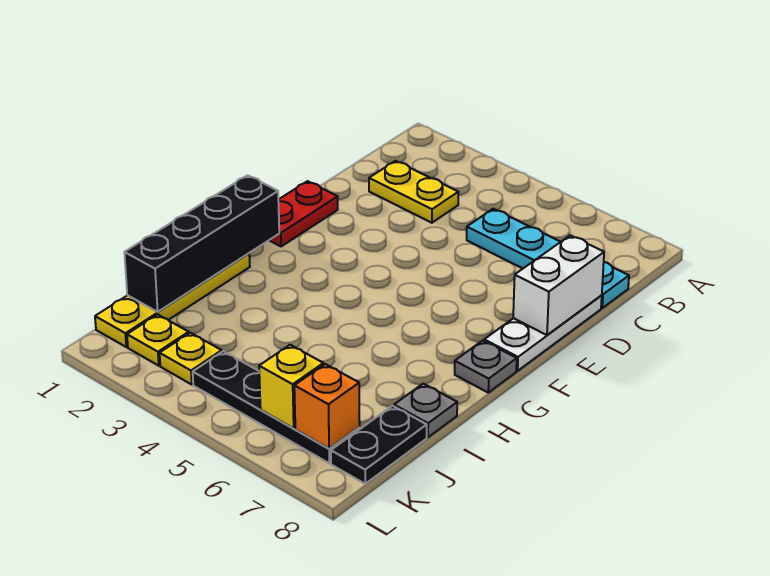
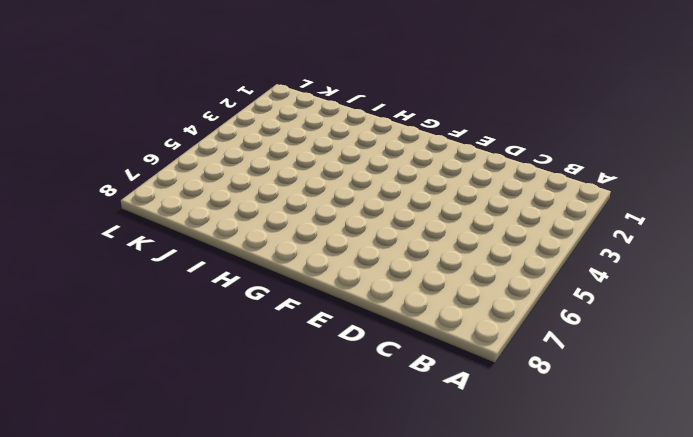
none -> yellow plate C2:C3 level 1
none -> cyan plate C5:C8 level 1
none -> white plate D8:F8 level 1

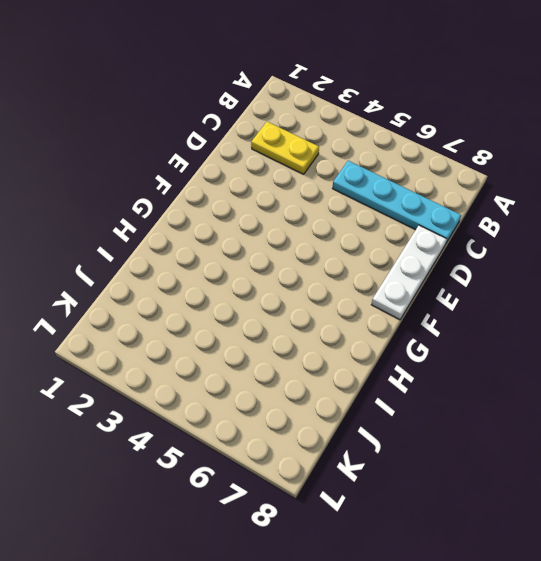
none -> red plate E1:F1 level 1
none -> grey plate G8 level 1
none -> yellow plate H1:K1 level 1

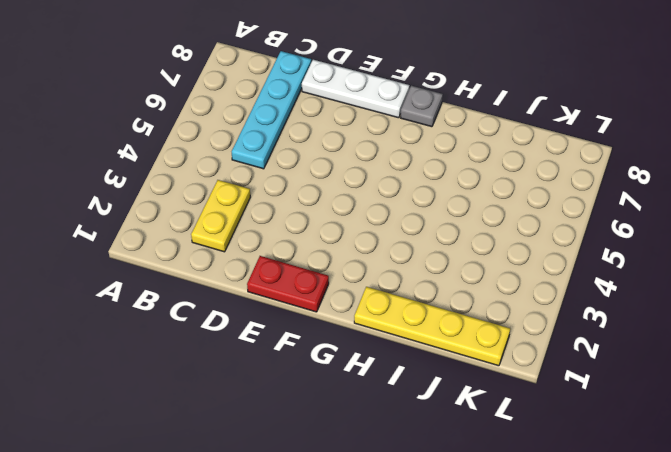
none -> grey plate I8 level 1
none -> black plate J8:K8 level 1
none -> yellow plate K2 level 1

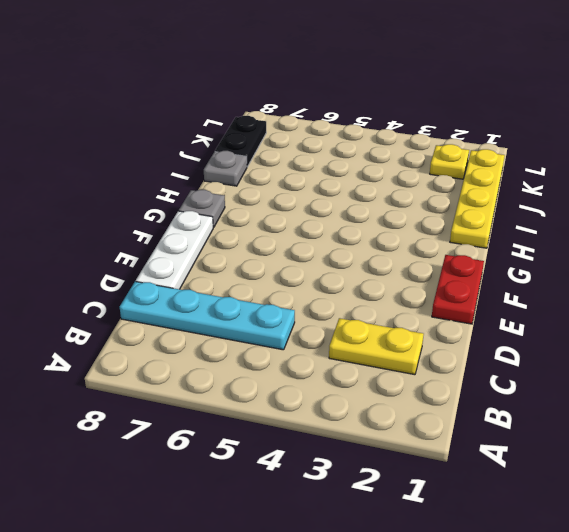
none -> yellow plate K3 level 1
none -> black plate K4:K7 level 1
none -> white brick D8:E8 level 2

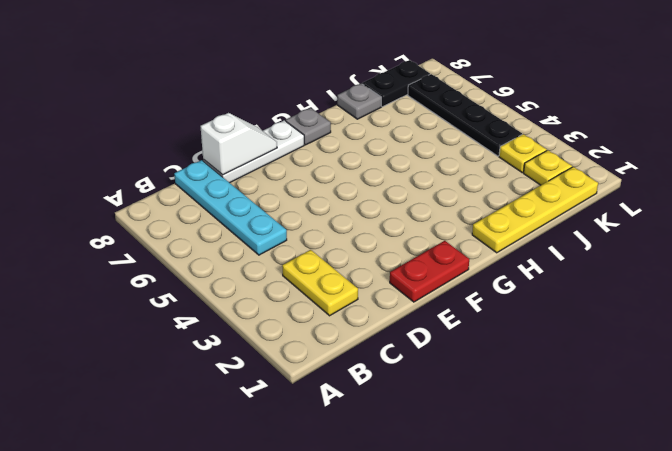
white slope D8:E8 level 2 top D -> white brick D8:E8 level 2
none -> black brick G1:J1 level 2
none -> yellow brick K6 level 2
none -> orange brick K7 level 2

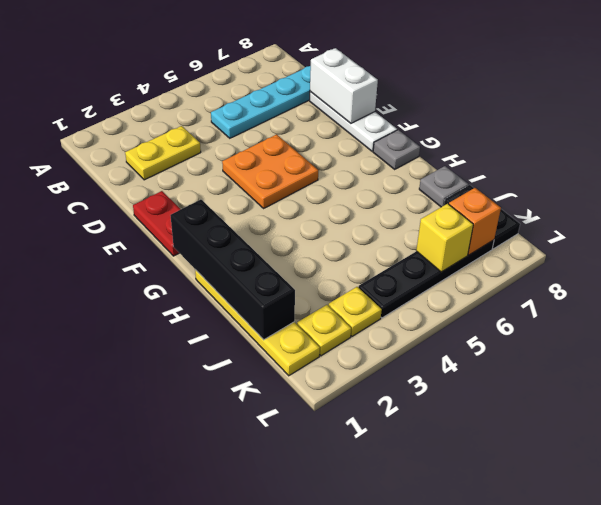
orange plate E4:F5 level 1 -> none

